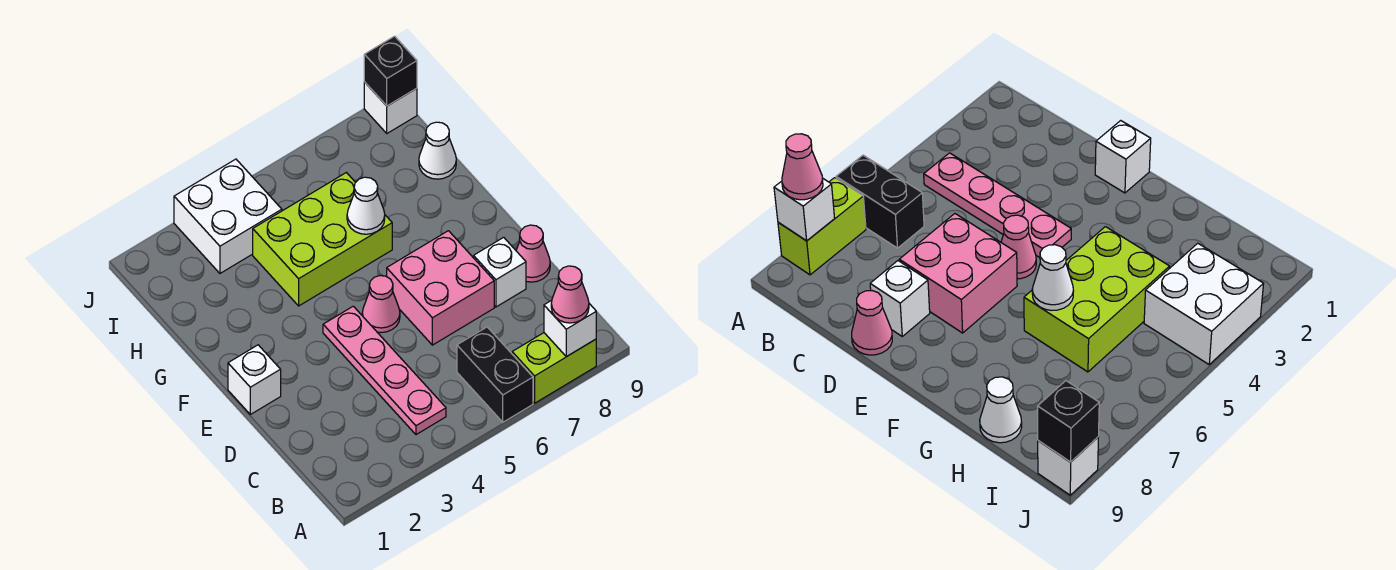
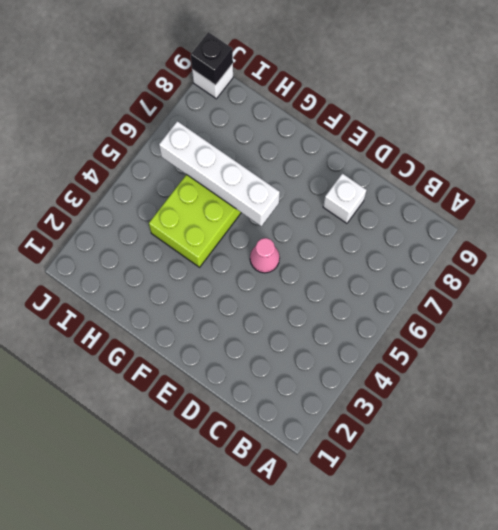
white brick F6:I6 level 2 -> white cone G6 level 2
none -> black brick A6:B6 level 1
none -> lime brick A7:A8 level 1
none -> pink plate B4:E4 level 1

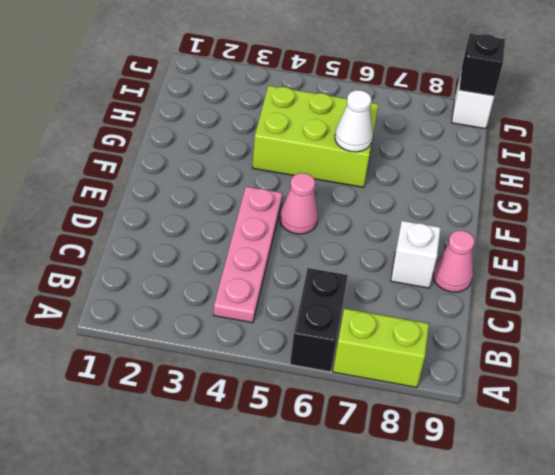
none -> pink brick D6:E7 level 1
none -> white brick E1 level 1
none -> white cone H9 level 1

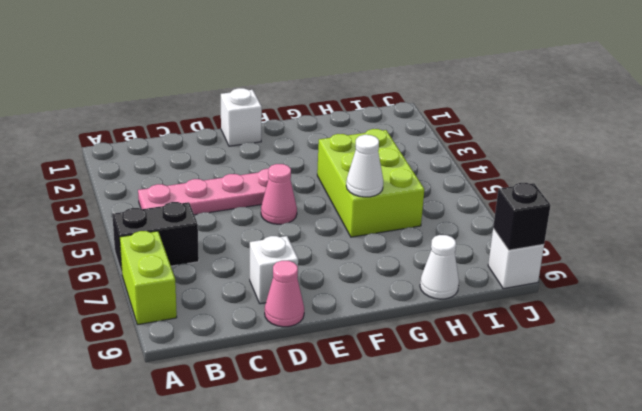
none -> pink brick D6:E7 level 1
none -> white brick I3:J4 level 1
none -> white brick A8 level 2

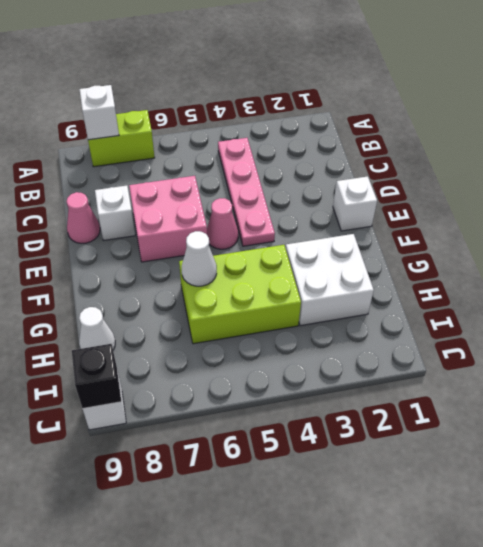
white brick G2:H3 level 1 -> white brick I3:J4 level 1
none -> black brick A6:B6 level 1
none -> pink cone A8 level 3

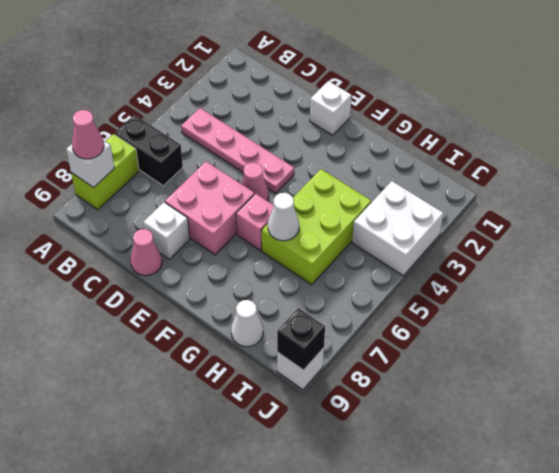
pink brick F6 level 1 -> none

